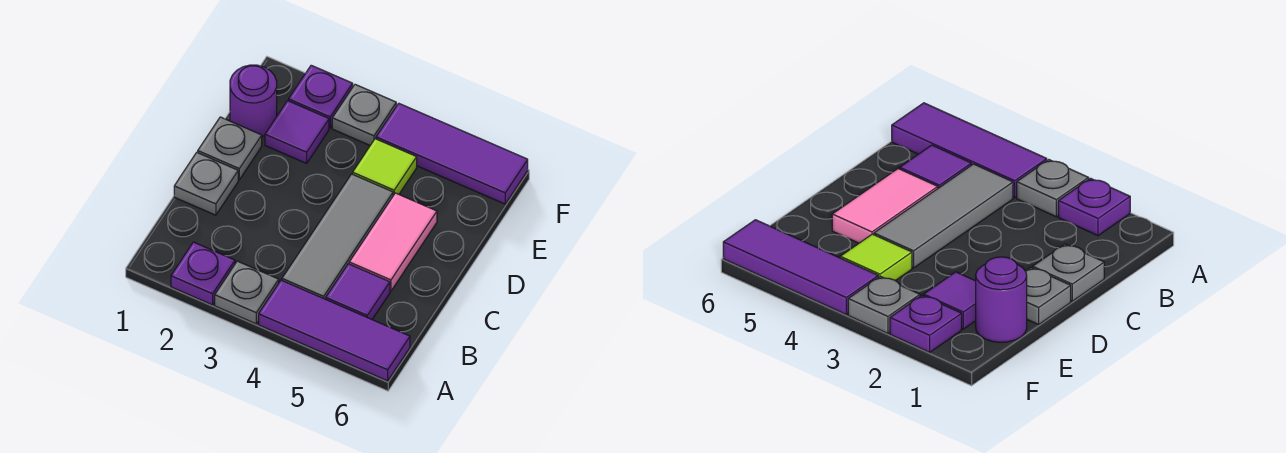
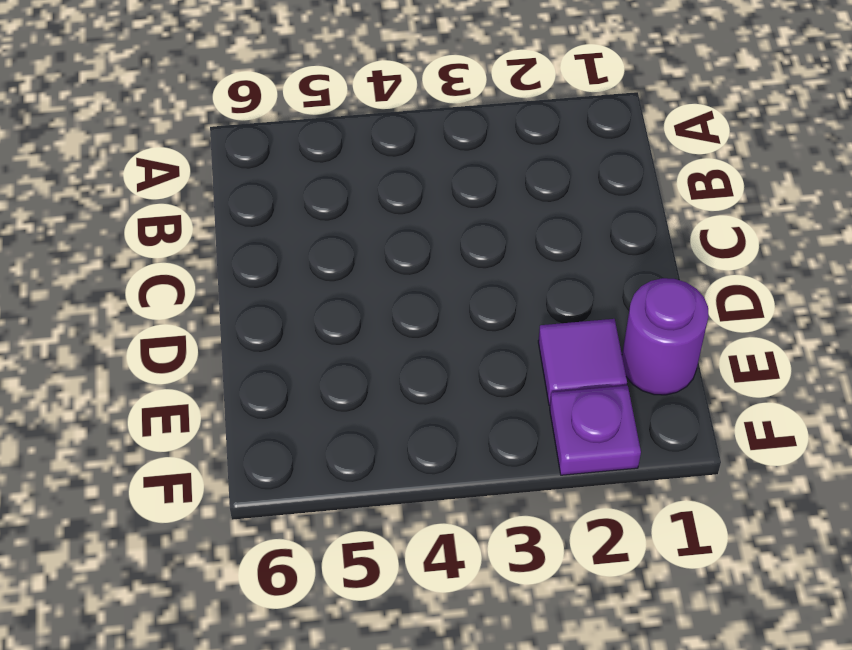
none -> purple plate A2 level 1
none -> grey plate A3 level 1
none -> purple tile A4:A6 level 1

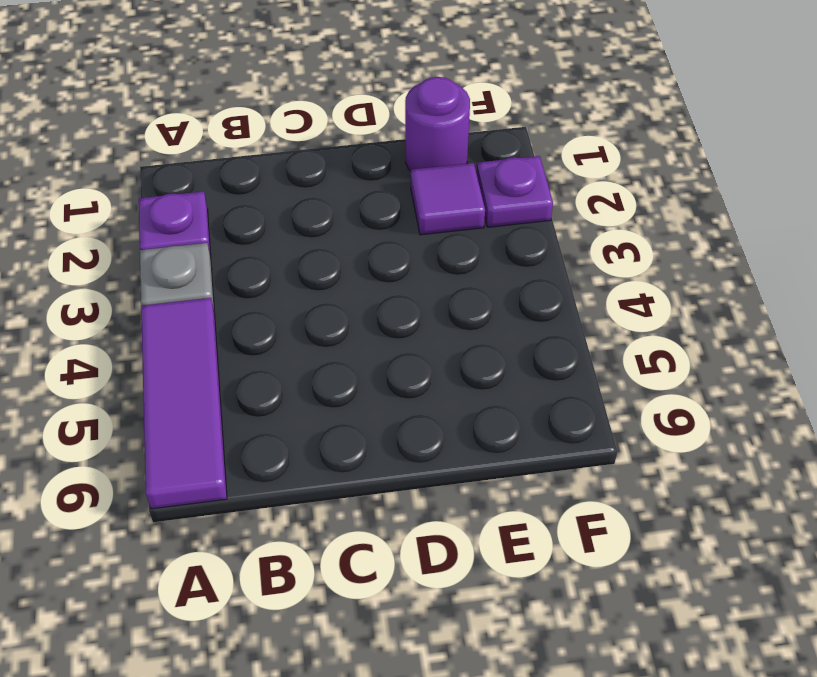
none -> grey tile B4:D4 level 1
none -> purple tile B5 level 1
none -> grey plate C1 level 1

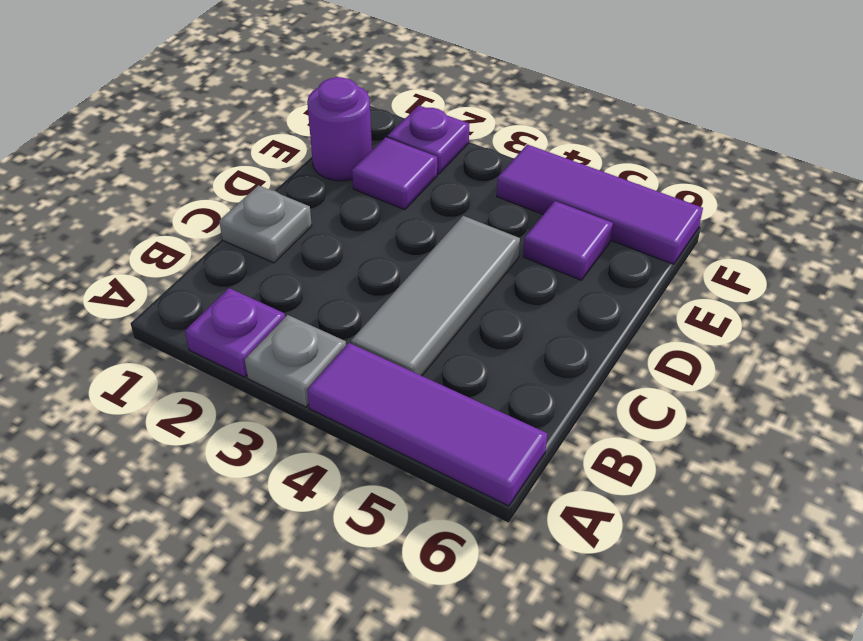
purple tile E5 level 1 -> purple tile B5 level 1
none -> pink tile C5:D5 level 1
none -> grey plate D1 level 1
none -> lime tile E4 level 1

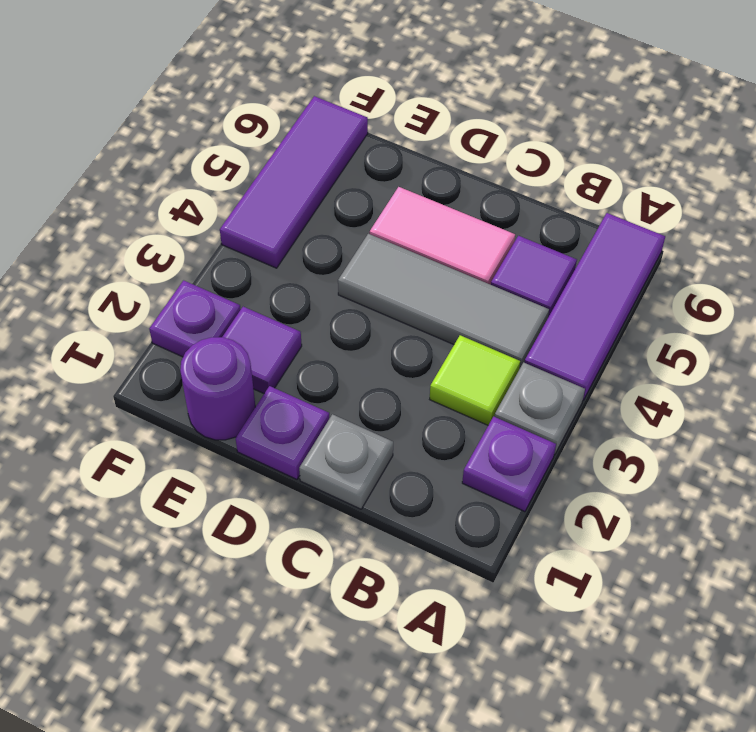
lime tile B3 level 1 -> lime tile E4 level 1
purple plate D1 level 1 -> grey plate D1 level 1
none -> grey plate F3 level 1

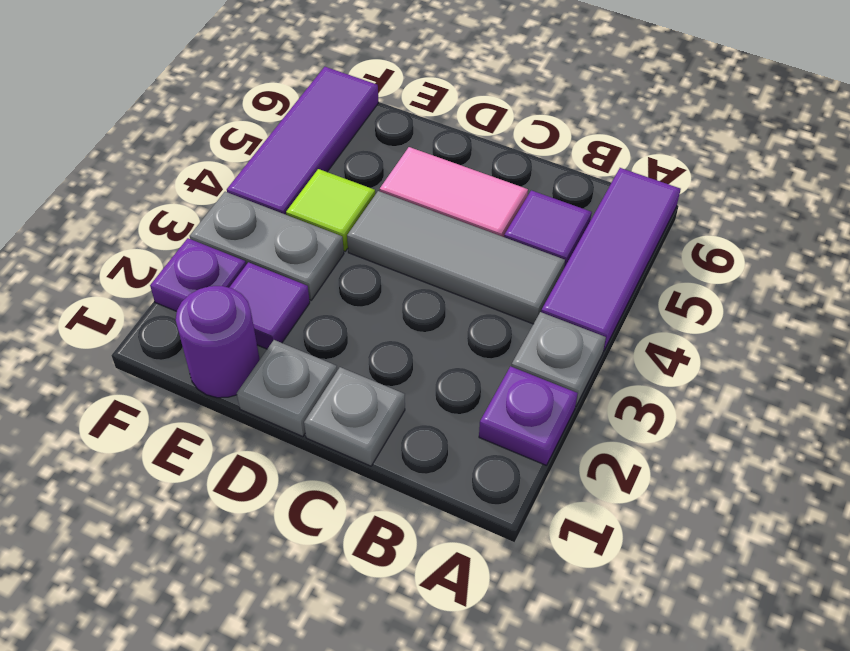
grey plate E3:F3 level 1 -> grey plate F3 level 1

